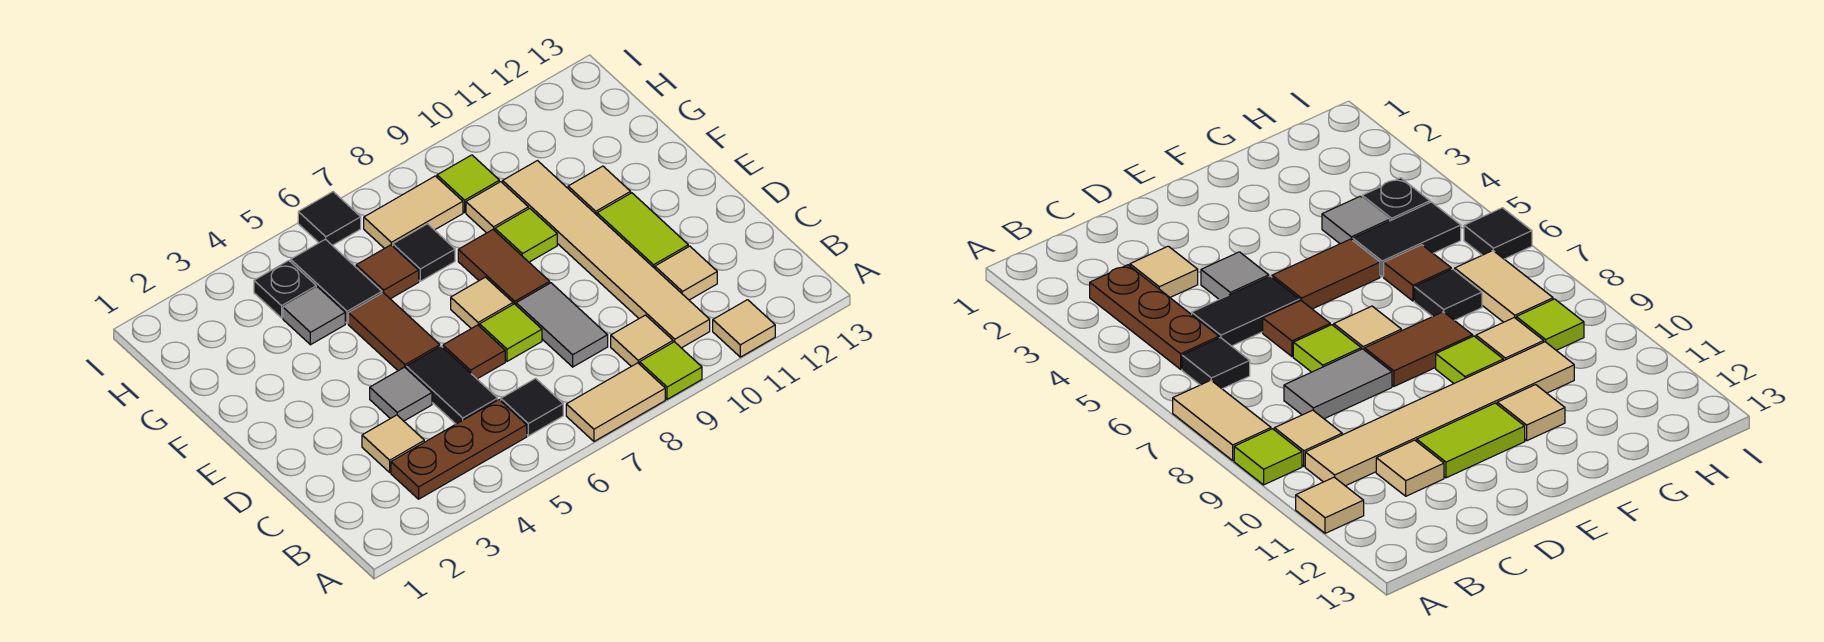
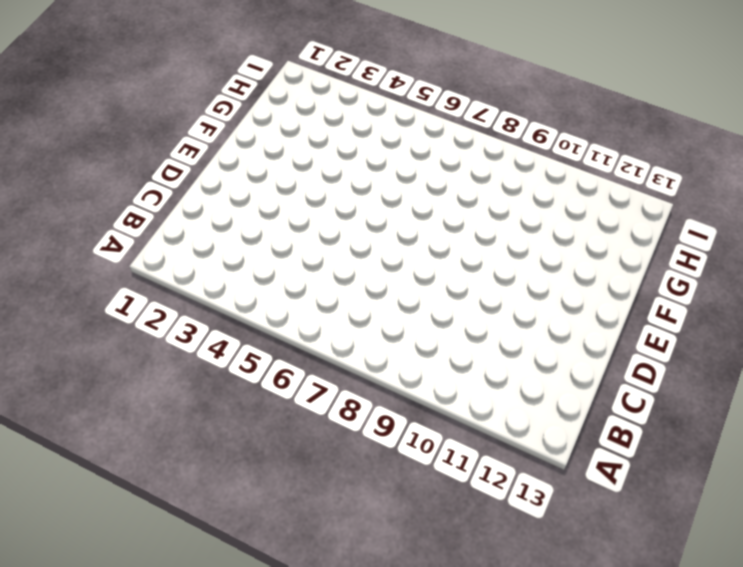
none -> tan tile A7:A8 level 1
none -> lime tile A9 level 1
none -> tan tile A11 level 1

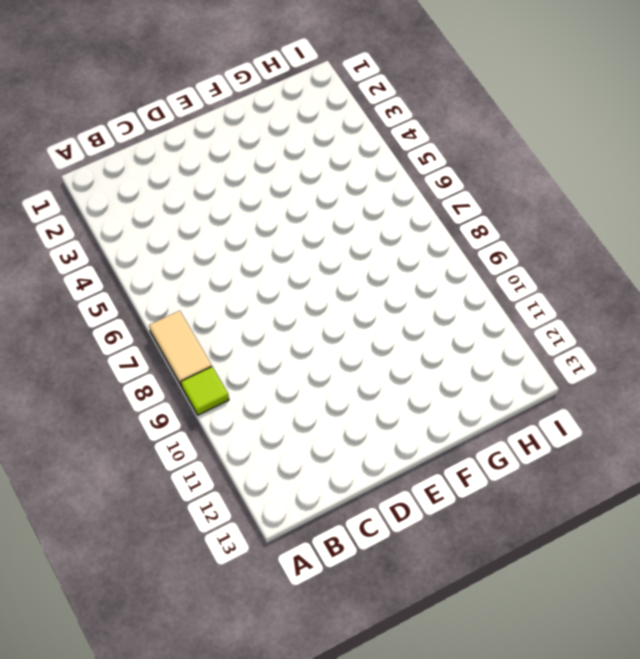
none -> tan tile A11 level 1
none -> brown plate B3:B5 level 1
none -> black tile B6 level 1

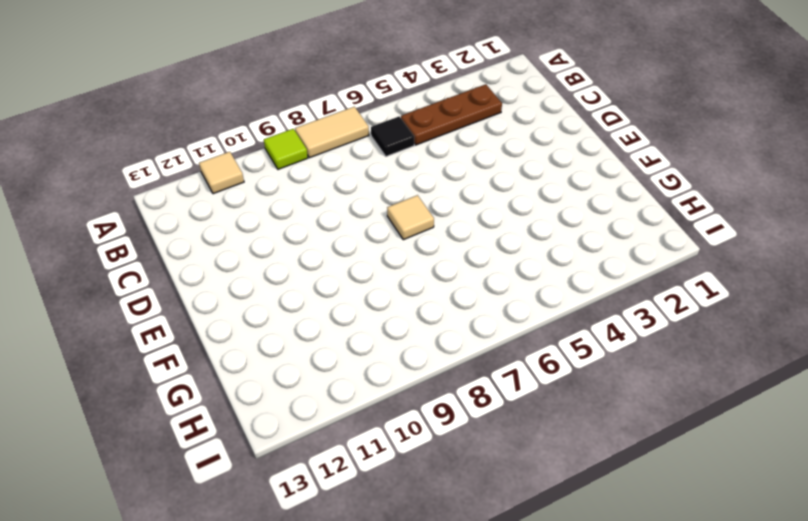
none -> tan tile B9 level 1
none -> tan tile B10:G10 level 1
none -> tan tile C3 level 1

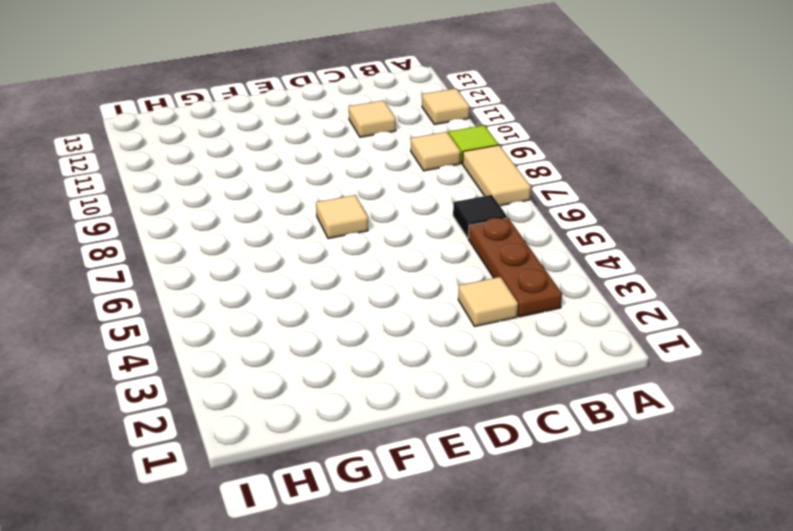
none -> tan tile B10:G10 level 1
none -> black tile C5:D5 level 1
none -> grey tile C8:D8 level 1

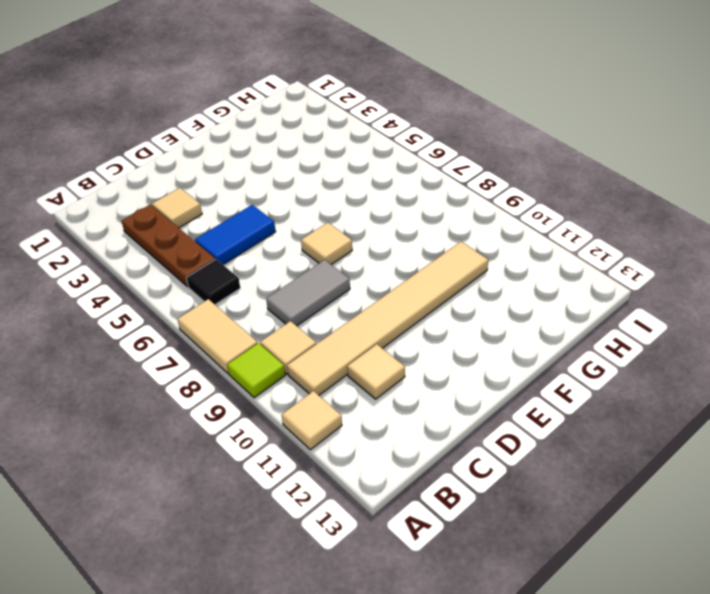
blue tile C5:D5 level 1 -> black tile C5:D5 level 1
none -> grey tile D4 level 1
none -> brown tile D6 level 1
none -> lime tile D7 level 1

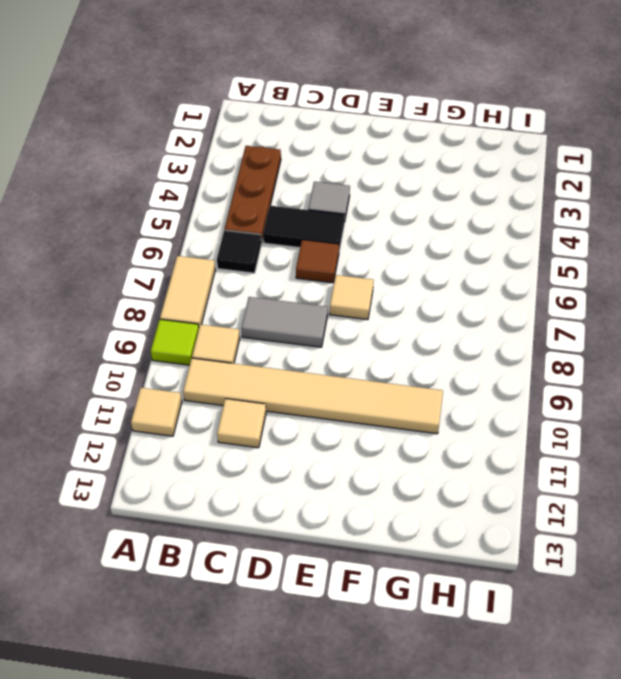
none -> tan tile C3 level 1
none -> lime tile D7 level 1
none -> lime tile D11:E11 level 1

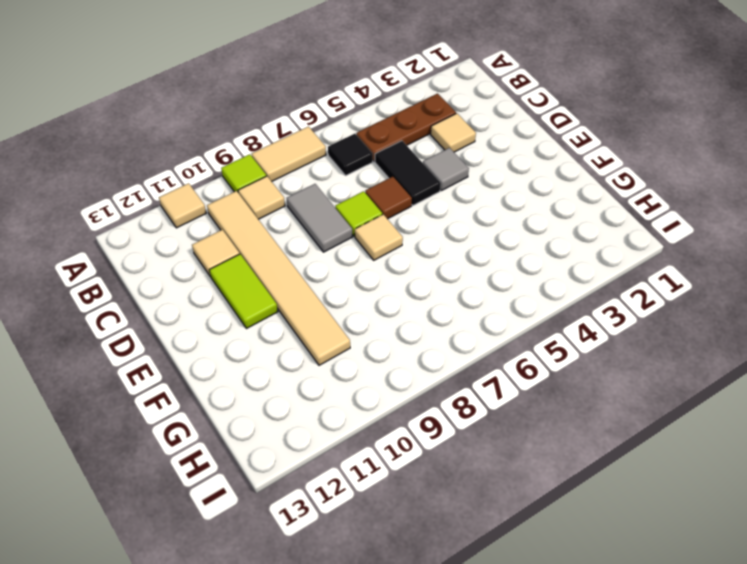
none -> brown tile E5:F5 level 1
none -> brown tile E8:F8 level 1
none -> lime tile F9 level 1

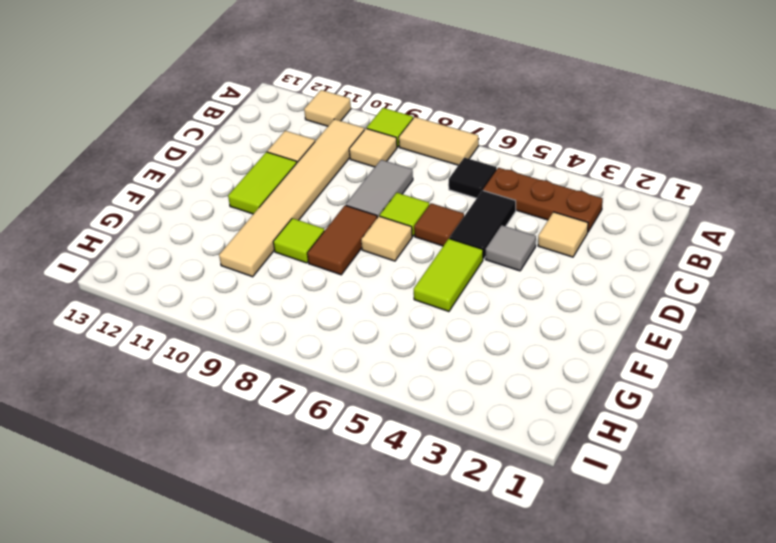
lime tile E5:F5 level 1 -> brown tile E5:F5 level 1
none -> tan tile F11 level 1
none -> grey tile G4 level 1
none -> black tile G5:H5 level 1

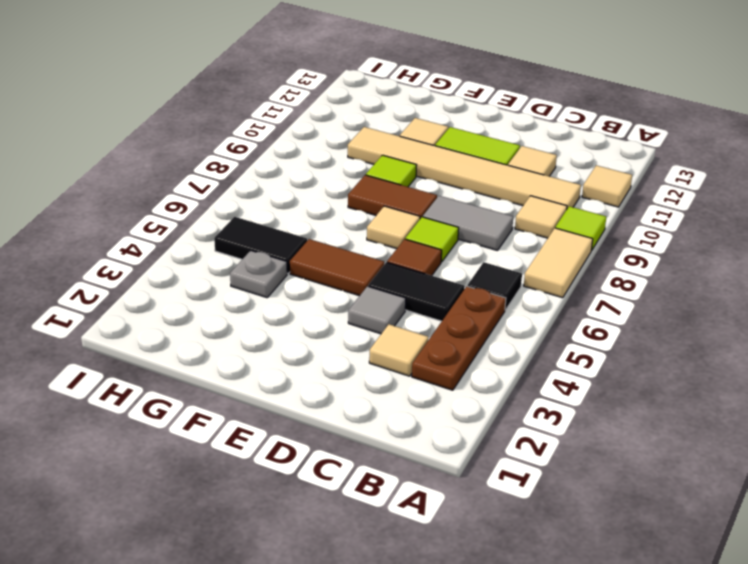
grey plate G4 level 1 -> grey tile G4 level 1
none -> brown tile G6 level 1
none -> black tile G7 level 1
none -> tan tile G9 level 1

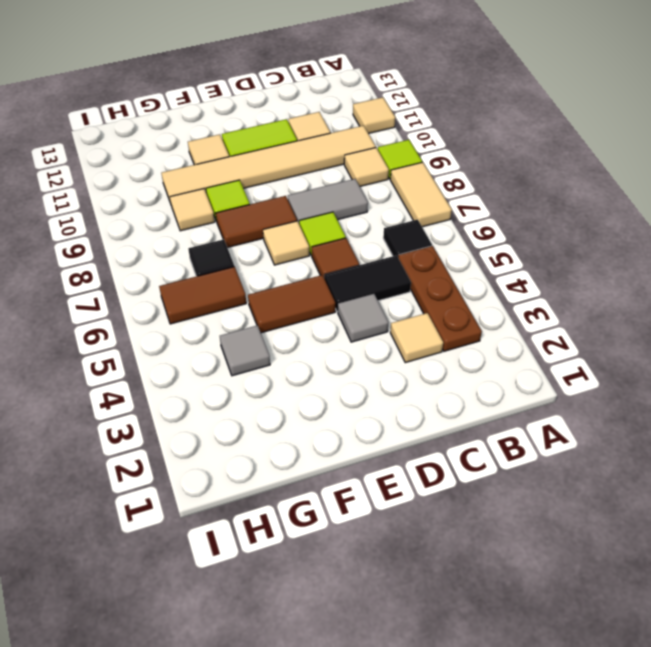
brown tile G6:H6 level 1 -> brown tile G6 level 1
none -> black tile G5:H5 level 1
none -> black plate H4 level 1
none -> tan tile H7:H8 level 1

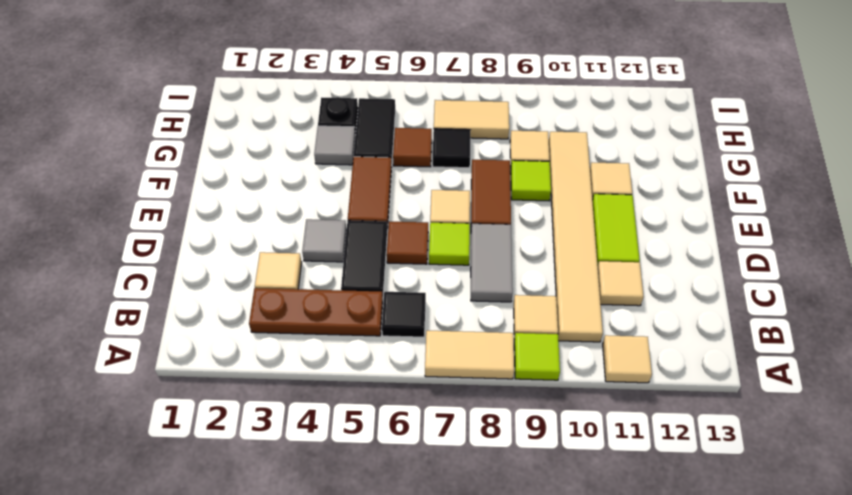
none -> lime tile H9 level 1
none -> black tile I6 level 1

